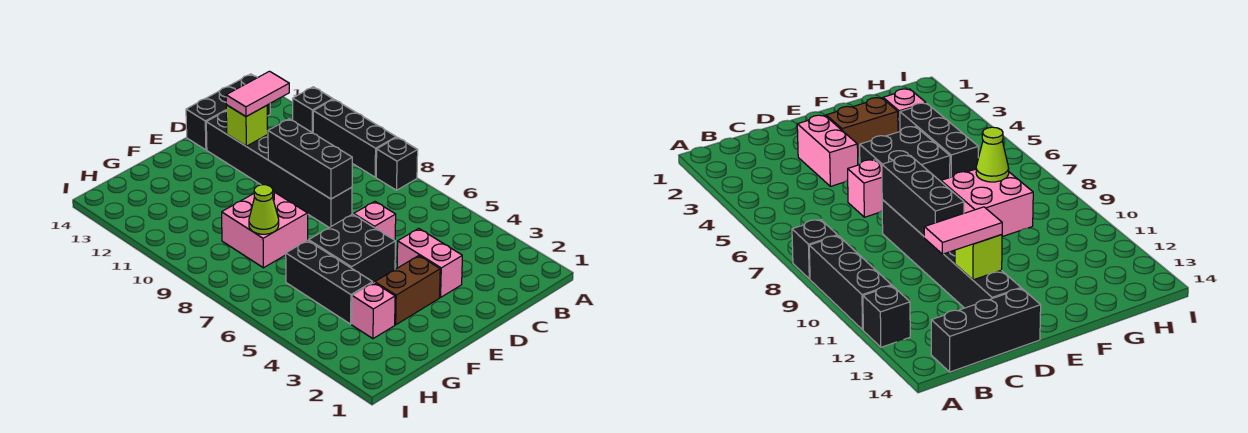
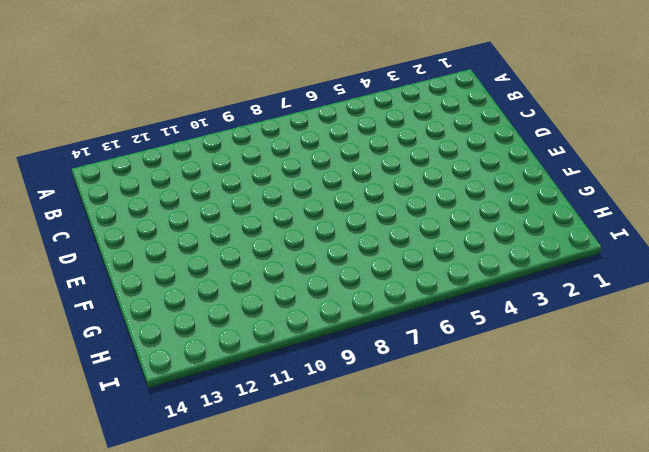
none -> black brick A8 level 1
none -> black brick A9:A11 level 1
none -> black brick A12 level 1

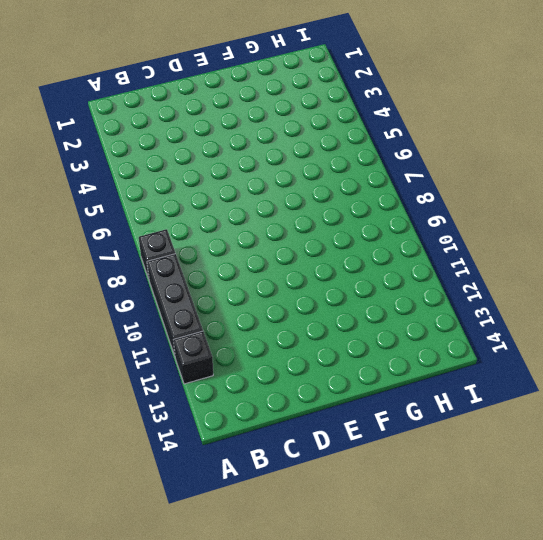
none -> black brick B14:D14 level 1
none -> pink brick D3:D4 level 1
none -> pink brick D6 level 1

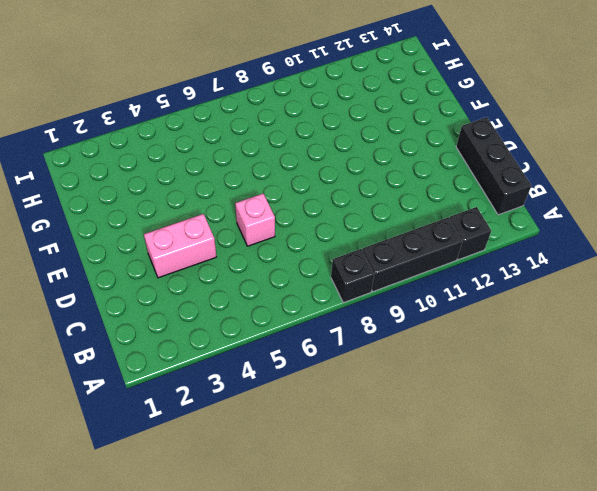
none -> black brick D8:D13 level 1
none -> brown brick E3:F3 level 1
none -> black brick E5:F6 level 1

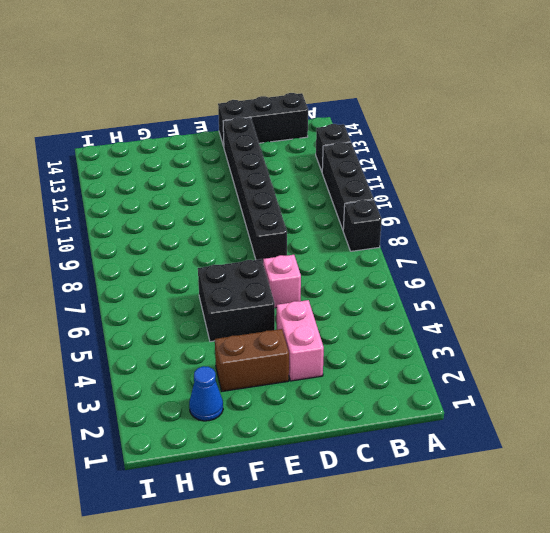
blue cone G2 level 1 -> none
none -> pink brick F8:G9 level 1
none -> pink brick G3 level 1
none -> black brick G4:G6 level 1

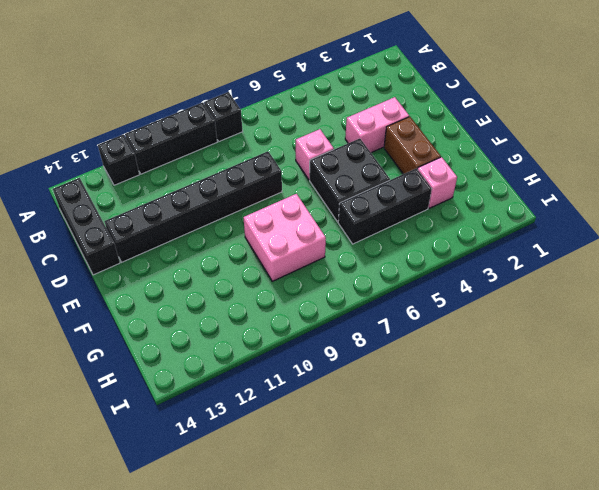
none -> black brick D8:D10 level 2
none -> lime brick D12 level 2
none -> lime cone G8 level 2

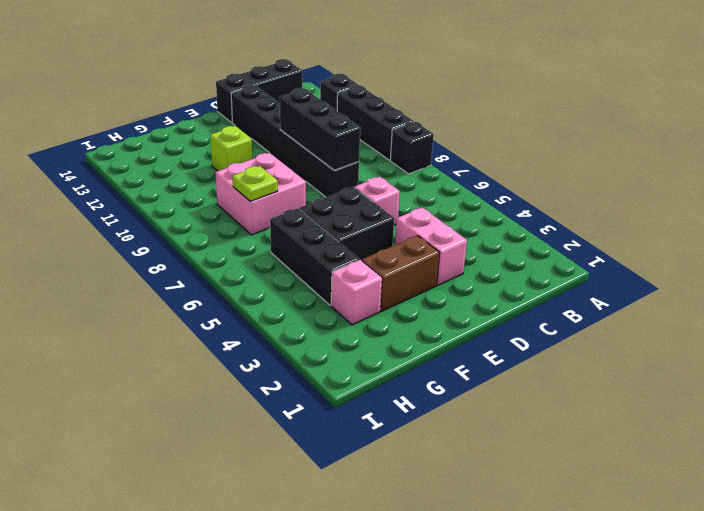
lime brick F11 level 1 -> lime brick D12 level 2
lime plate G8 level 2 -> lime cone G8 level 2
none -> pink tile C12:D12 level 3

